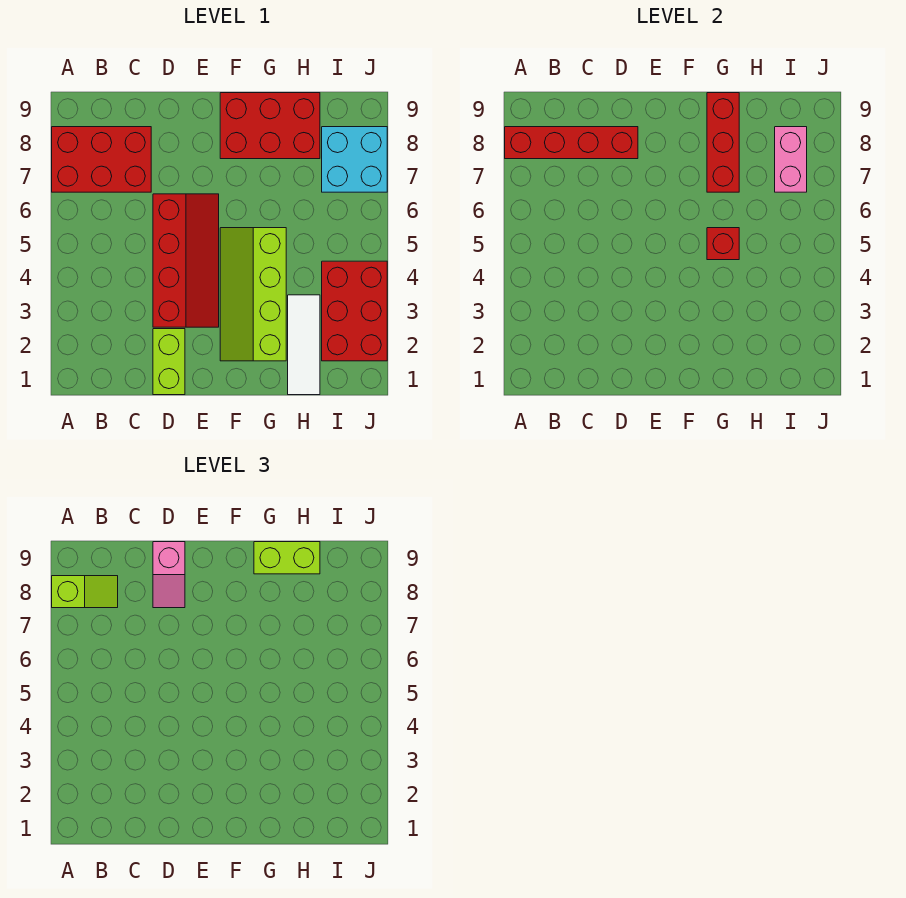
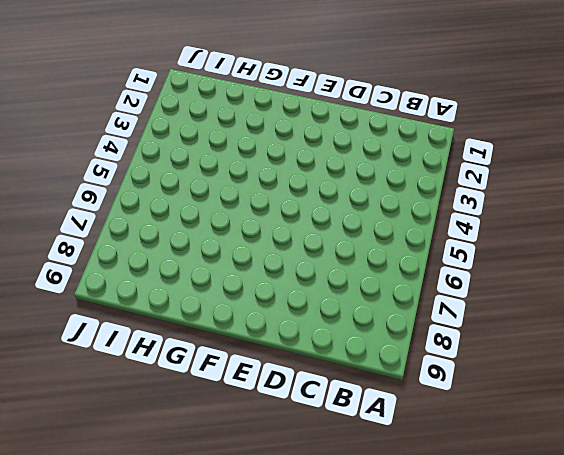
none -> red brick A7:C8 level 1
none -> lime brick D1:D2 level 1
none -> red slope D3:E6 level 1 top D

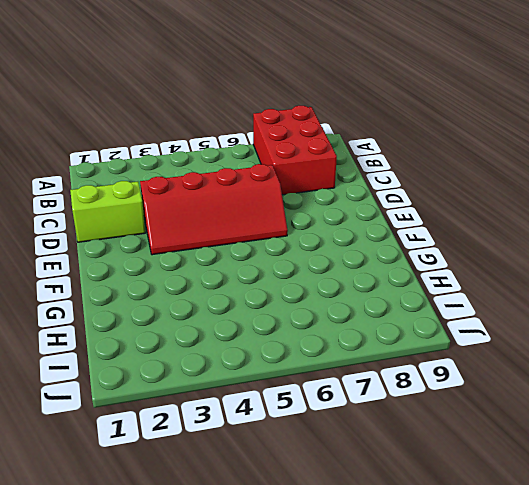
none -> lime slope F2:G5 level 1 top G
none -> red brick F8:H9 level 1
none -> white tile H1:H3 level 1

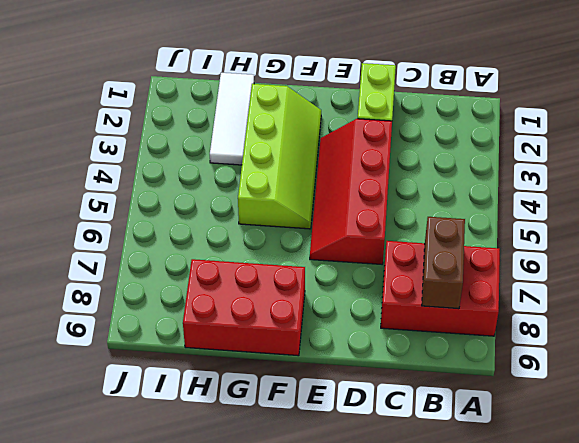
brown brick B7:B8 level 2 -> red brick A8:D8 level 2
none -> red brick I2:J4 level 1
none -> cyan brick I7:J8 level 1
none -> red brick G5 level 2

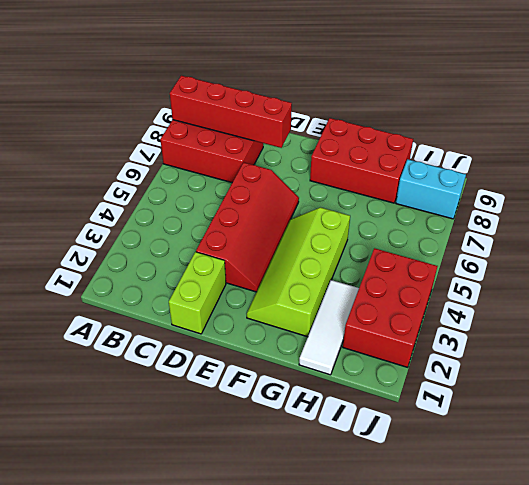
cyan brick I8:J8 level 1 -> cyan brick I7:J8 level 1
none -> red brick G5 level 2
none -> red brick G7:G9 level 2
none -> pink brick I7:I8 level 2

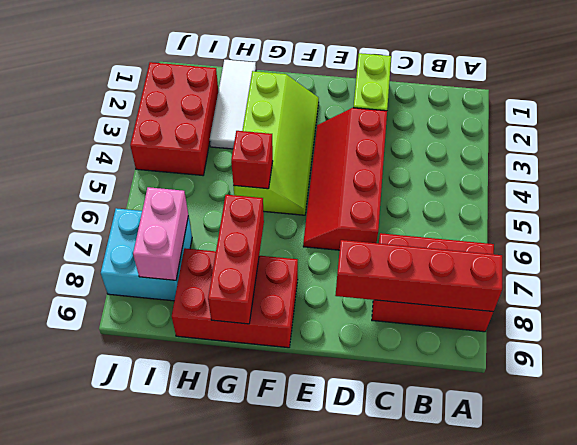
none -> lime slope A8:B8 level 3 top A
none -> pink slope D8:D9 level 3 top 9
none -> lime brick G9:H9 level 3

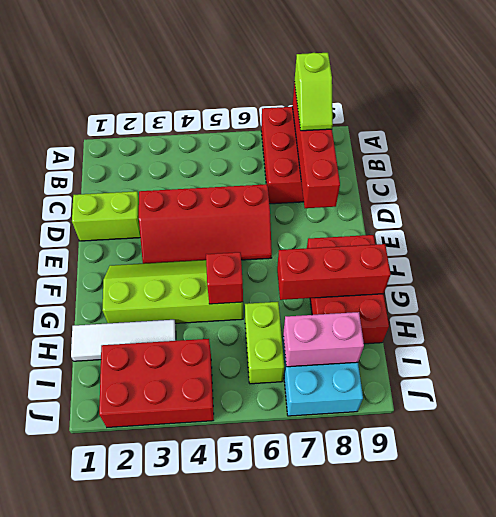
lime brick H6:I6 level 1 -> lime brick G9:H9 level 3
none -> pink slope D8:D9 level 3 top 9

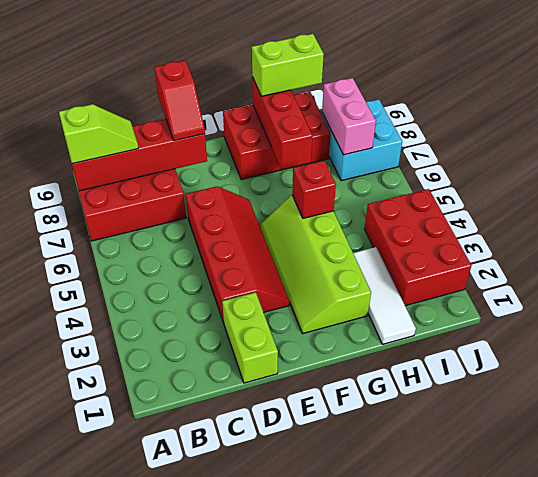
red slope D8:D9 level 3 top 9 -> pink slope D8:D9 level 3 top 9

